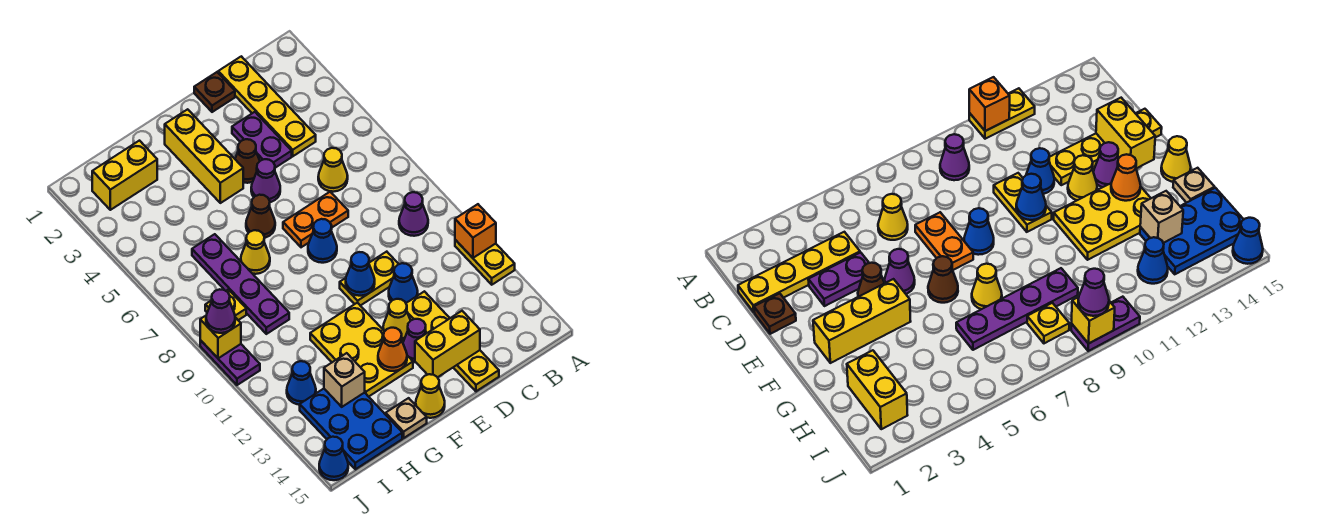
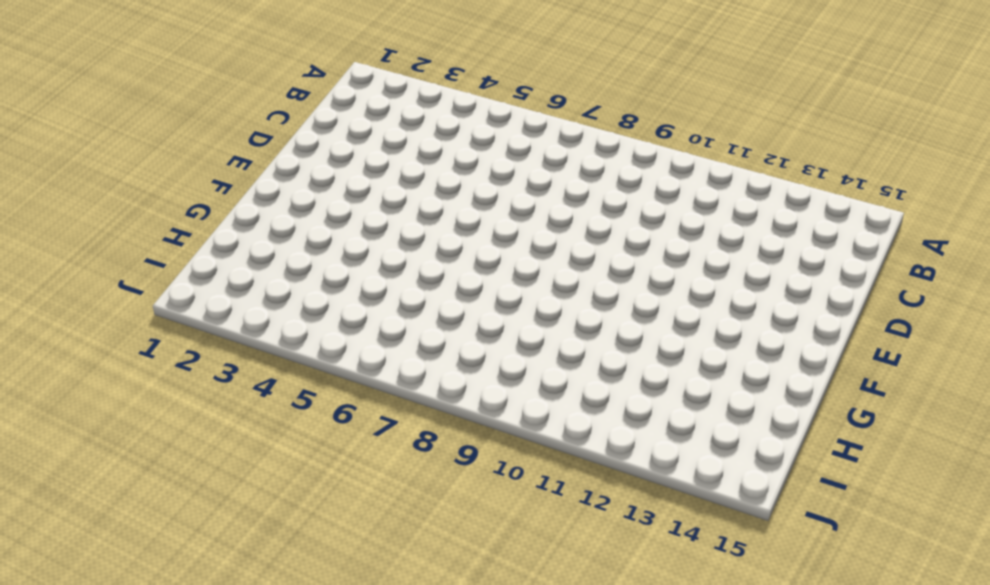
none -> yellow plate A11:A12 level 1
none -> purple cone B9 level 1
none -> yellow plate C1:C4 level 1
none -> yellow cone C6 level 1

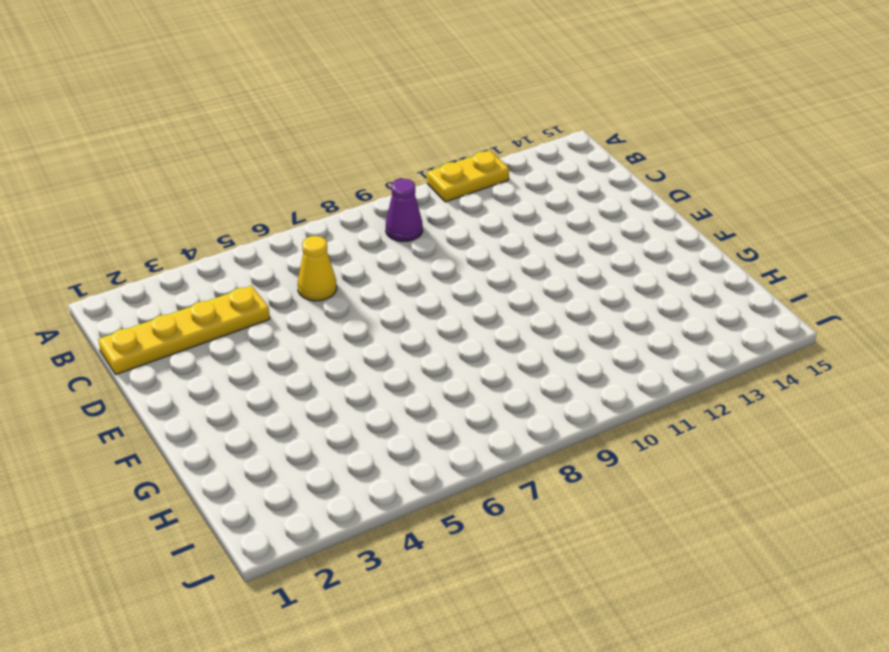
none -> brown plate D1 level 1
none -> purple plate D3:D4 level 1
none -> orange plate D7:E7 level 1
none -> yellow plate D10:E10 level 1

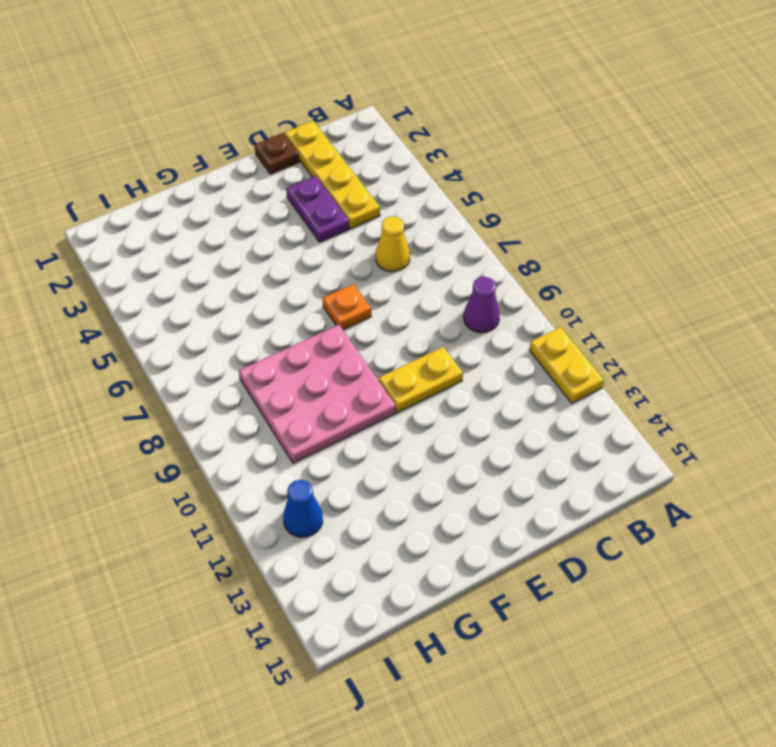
orange plate E7 level 1 -> orange plate D7:E7 level 1
pink plate F8:H10 level 1 -> purple plate H6:H9 level 1
none -> blue cone D11 level 1
none -> yellow plate D12:D15 level 1
none -> brown cone E4 level 1
none -> purple cone E5 level 1

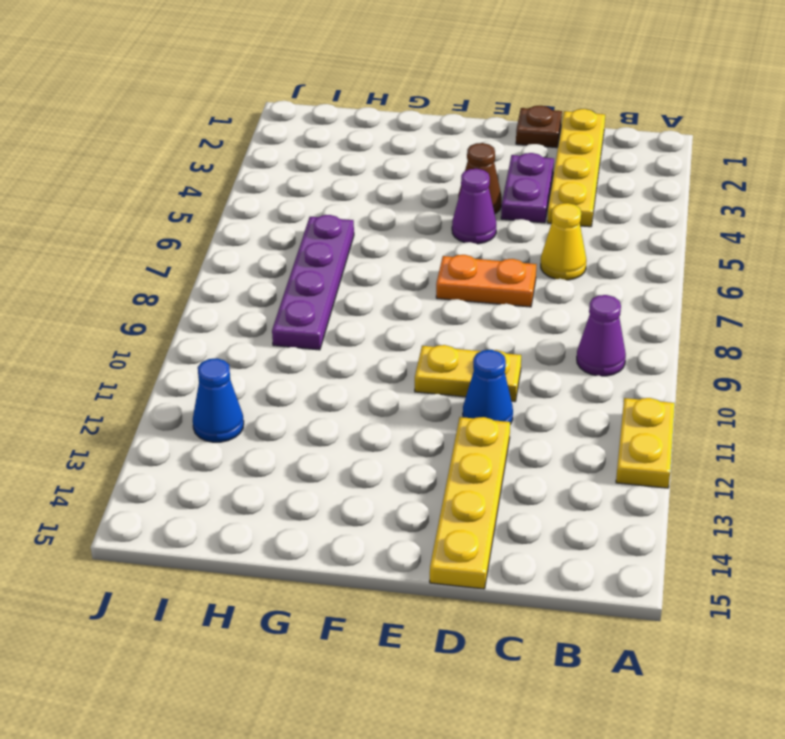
none -> blue cone E8 level 1
none -> yellow cone E12 level 1
none -> purple cone E13 level 1
none -> yellow brick F2:F4 level 1

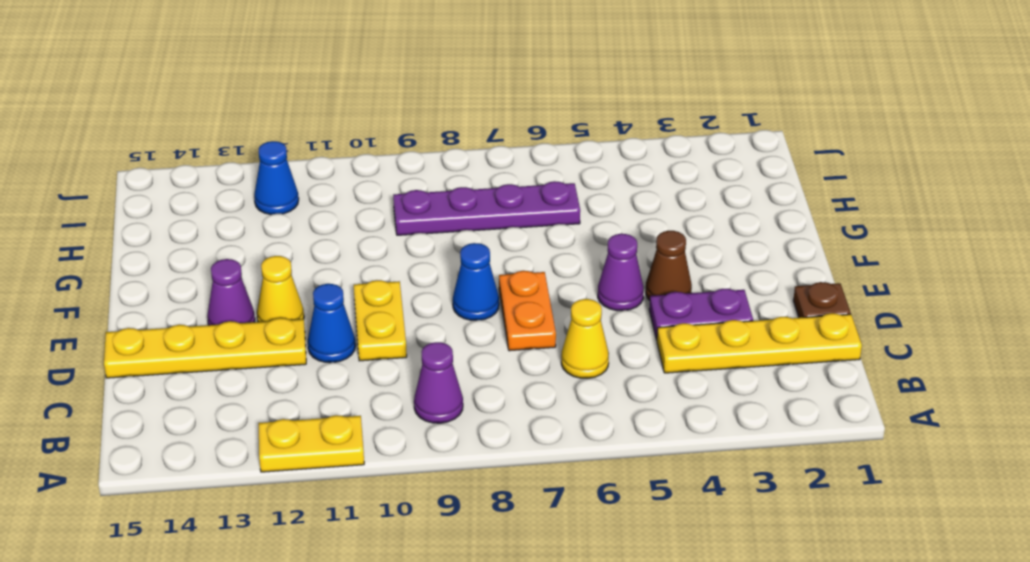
none -> yellow brick F2:F4 level 1
none -> brown cone F6 level 1
none -> yellow plate F11:G13 level 1
none -> yellow cone F15 level 1

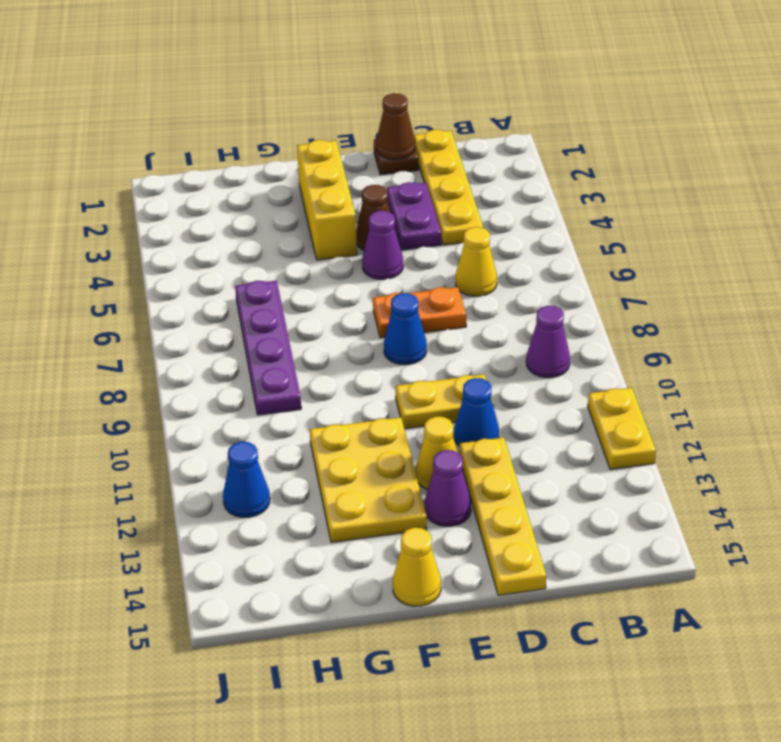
brown cone D1 level 2 -> brown cone F6 level 1
none -> yellow cone G7 level 1
none -> tan plate G15 level 1
none -> yellow brick H2:I2 level 1
none -> blue plate H13:I15 level 1

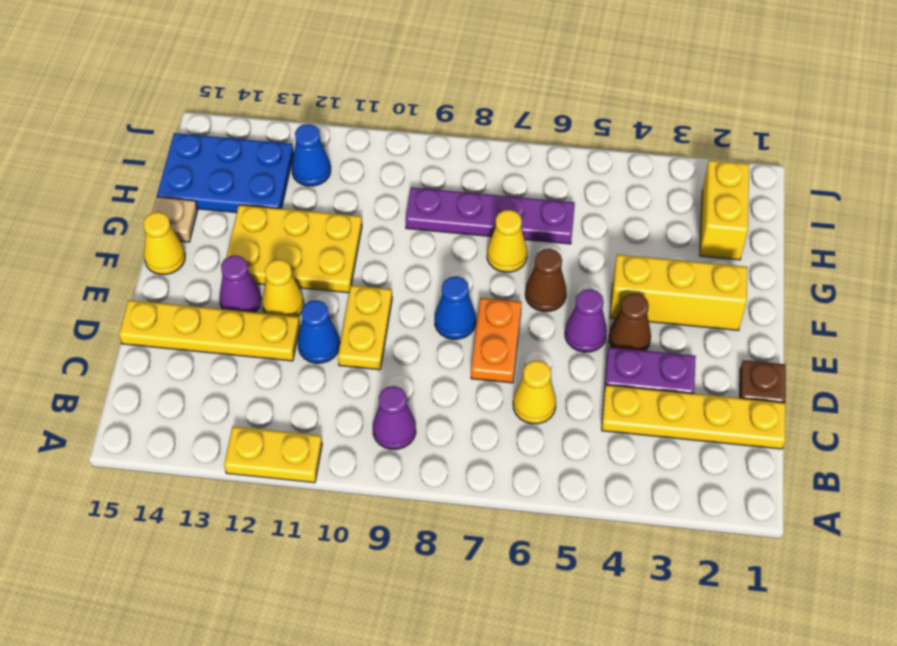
none -> yellow plate I8 level 1
none -> purple plate J9:J10 level 1
none -> blue cone J15 level 1
none -> orange brick A11 level 2

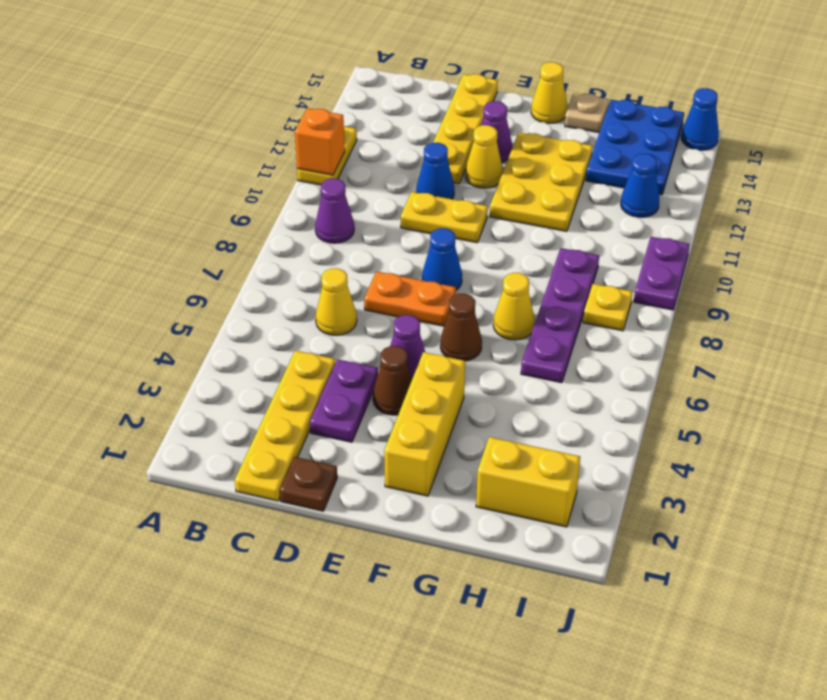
none -> yellow brick D14:E14 level 2
none -> blue cone E10 level 2
none -> orange cone F13 level 2
none -> tan brick H13 level 2

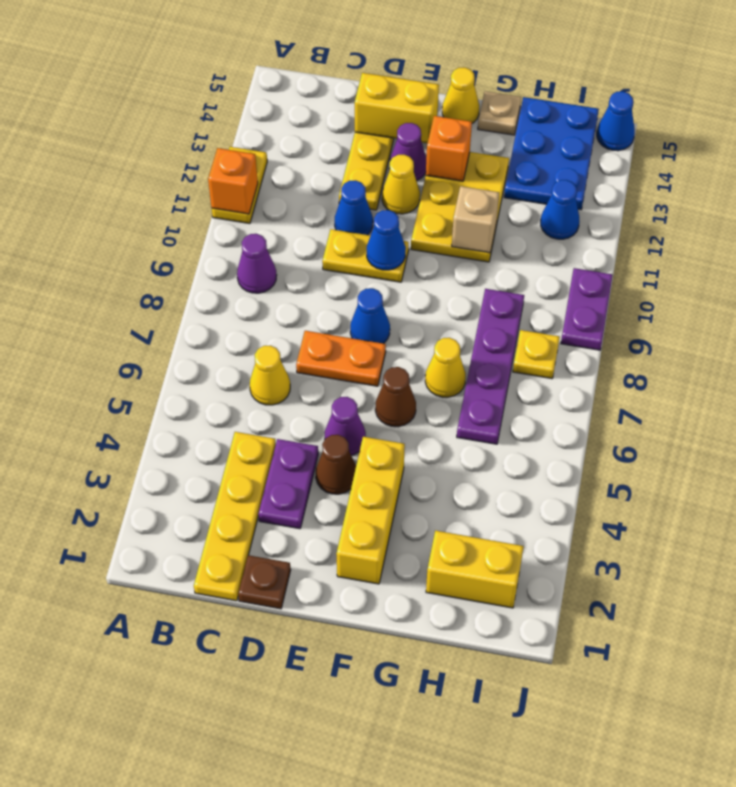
orange brick F13 level 2 -> orange cone F13 level 2
tan brick G11 level 2 -> tan brick H13 level 2
none -> yellow brick J9 level 2
none -> purple cone J9 level 3

